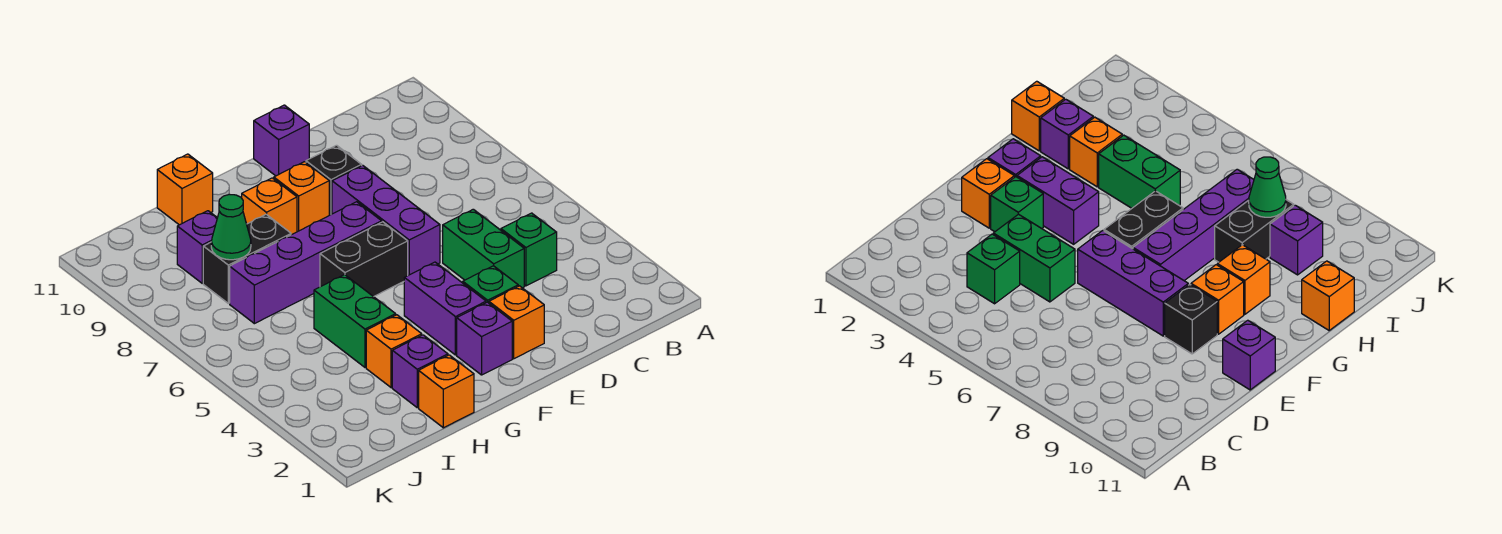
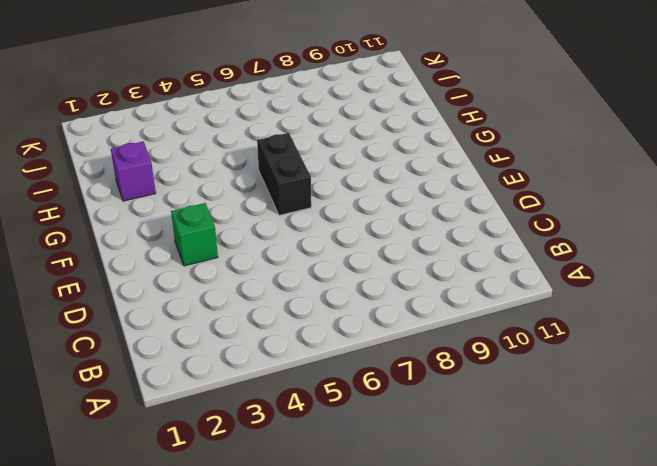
none -> green brick C4 level 1
none -> green brick D4:D5 level 1
none -> orange brick E2 level 1

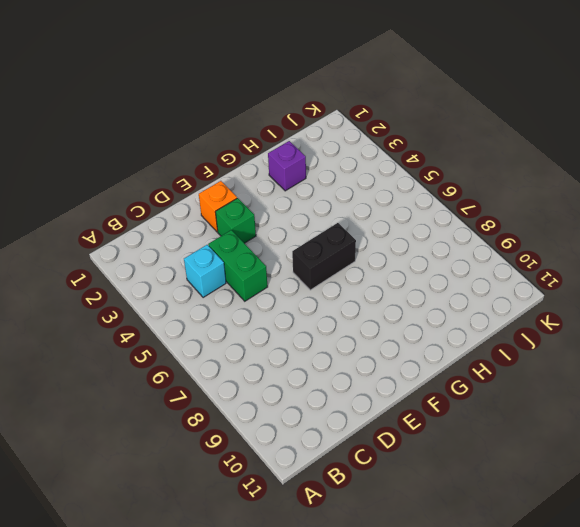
cyan brick C4 level 1 -> green brick C4 level 1
none -> purple brick E6:E8 level 1
none -> black brick E9 level 1
none -> purple brick E11 level 1

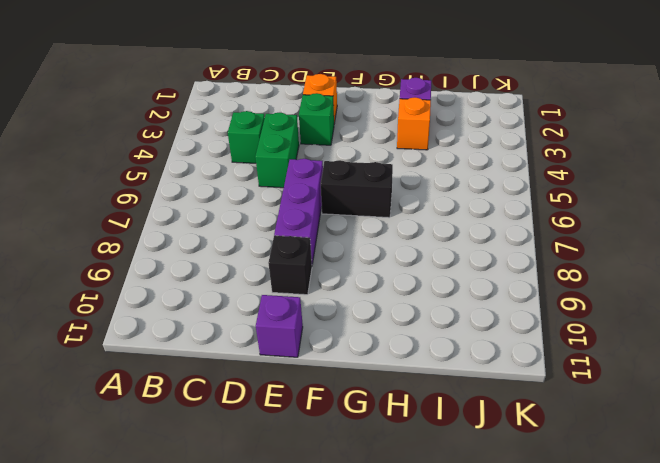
none -> purple brick F2 level 1
none -> purple brick F3:F4 level 1
none -> purple brick F7:I7 level 1

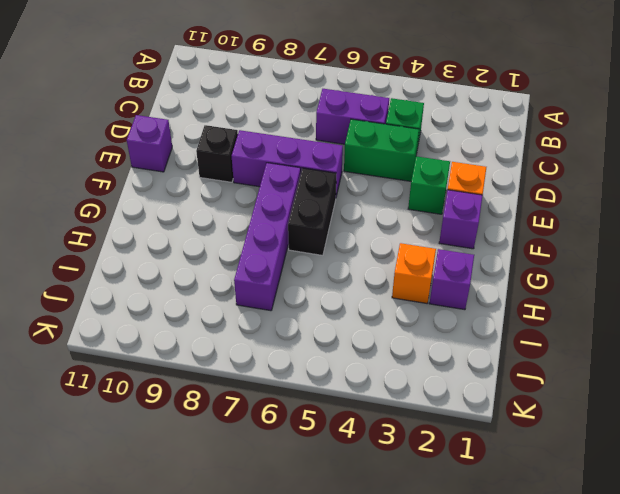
purple brick C5:C6 level 1 -> purple brick F3:F4 level 1
none -> orange brick F9 level 1
none -> orange brick G9 level 1
none -> orange brick H1 level 1

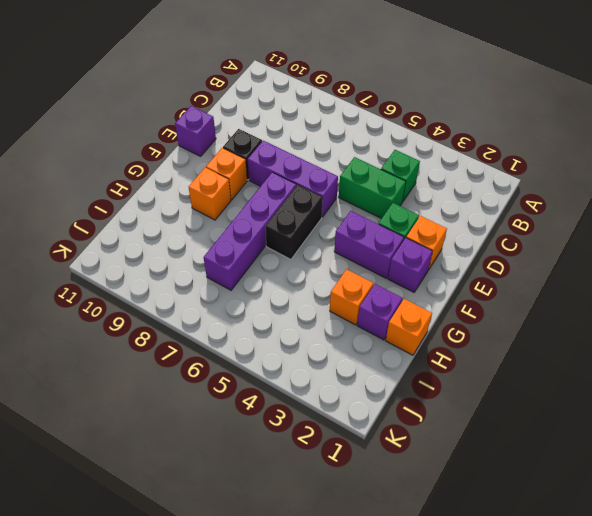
none -> green brick H4:H5 level 1
none -> black brick H8:I8 level 1
none -> orange brick H11 level 1

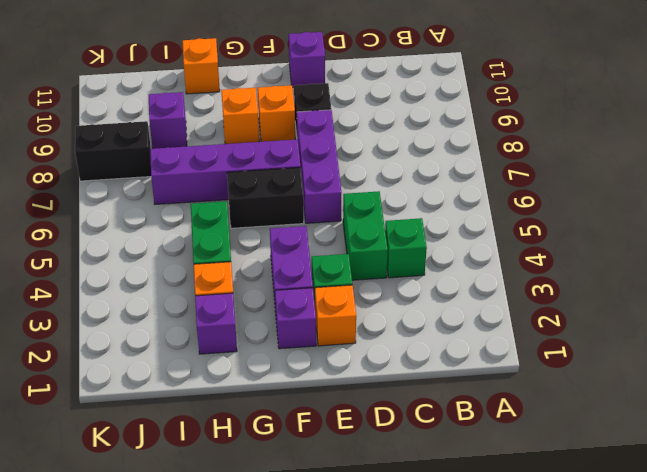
black brick J8:K8 level 1 -> black brick H8:I8 level 1
none -> orange brick H1 level 1
none -> green cone I8 level 2

